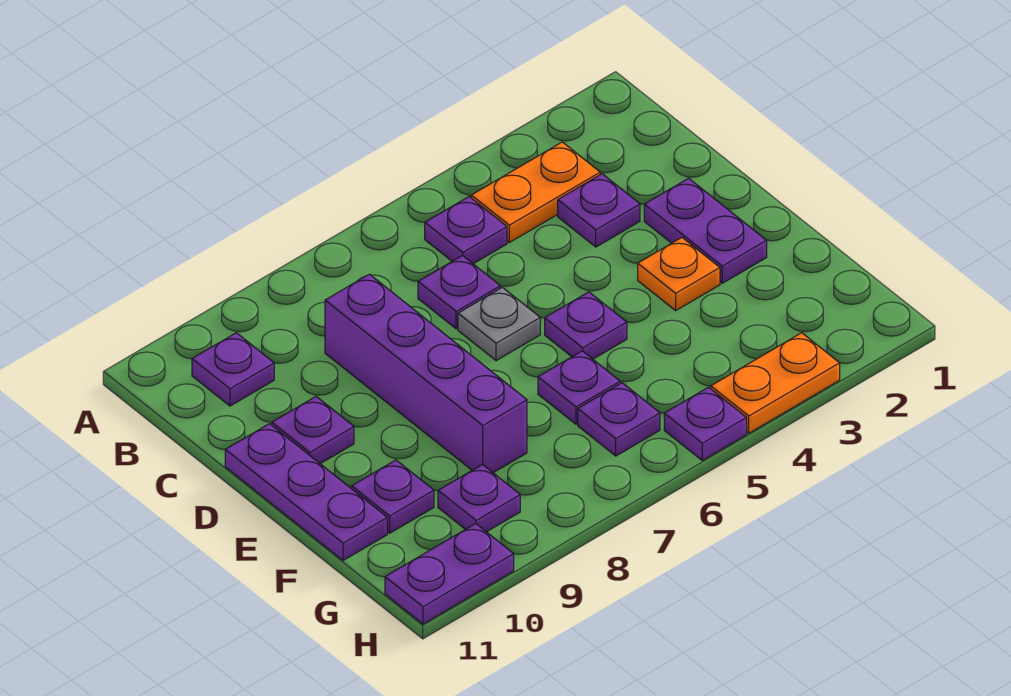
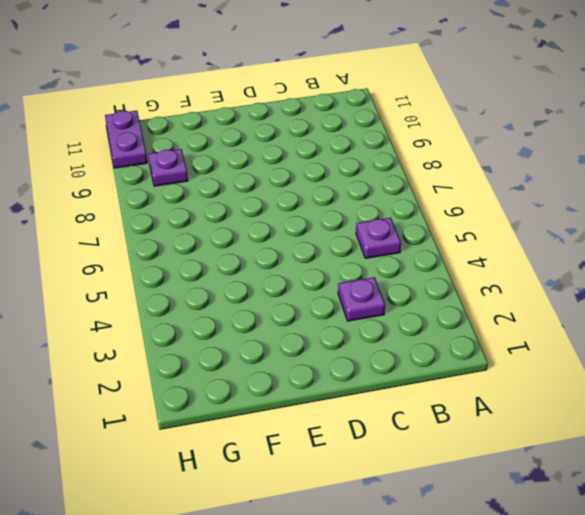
none -> orange plate B3:B4 level 1
none -> purple plate B10 level 1
none -> purple plate C6 level 1

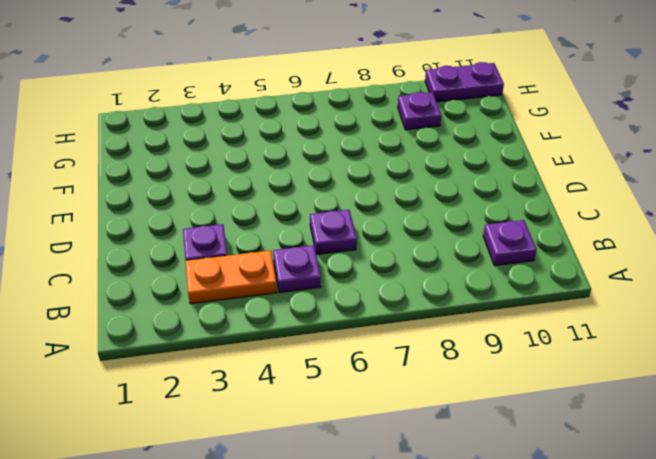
none -> purple brick C8:F8 level 1
none -> purple plate D2:E2 level 1
none -> grey plate D6 level 1

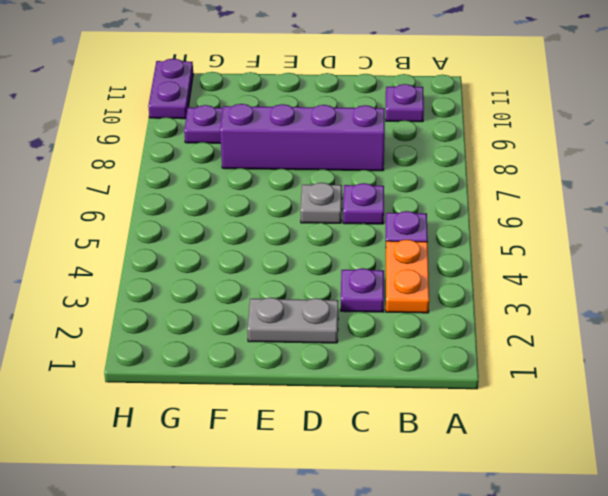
grey plate D2:E2 level 1 -> purple plate D2:E2 level 1
none -> purple plate D10 level 1
none -> purple plate D11:F11 level 1
none -> orange plate E3 level 1

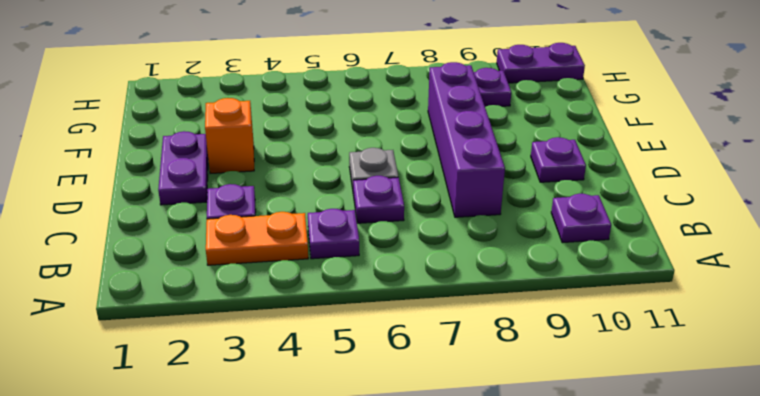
orange brick E3 level 1 -> orange plate E3 level 1
none -> purple plate D11:F11 level 1
none -> purple plate E5 level 1
none -> purple plate F6 level 1

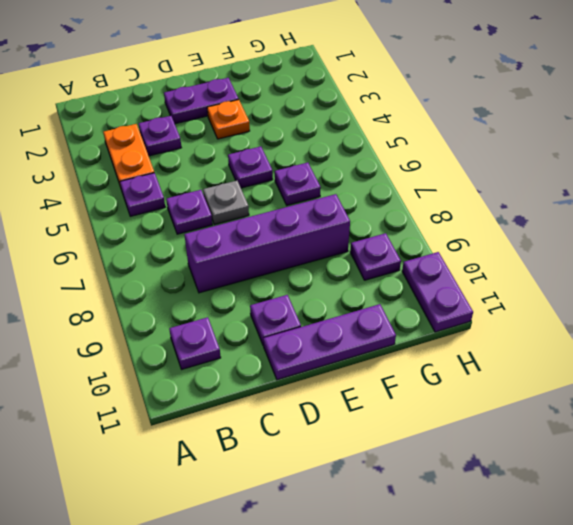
none -> purple plate F10 level 1
none -> purple plate G6 level 1
none -> orange plate H3:H4 level 1

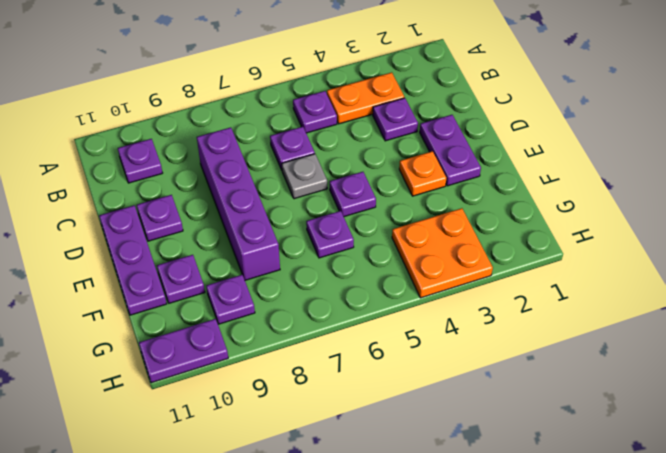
orange plate G3:H4 level 1 -> orange plate H3:H4 level 1
none -> purple plate G6 level 1
none -> purple plate H5 level 1

